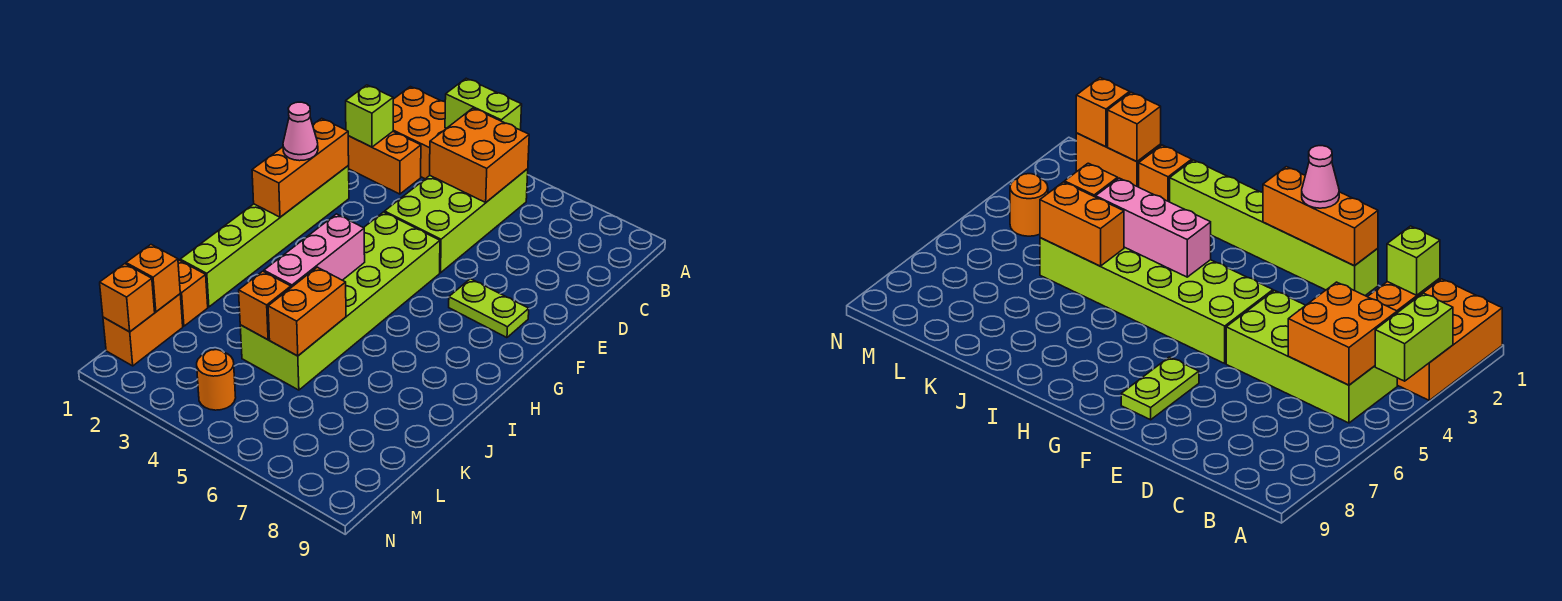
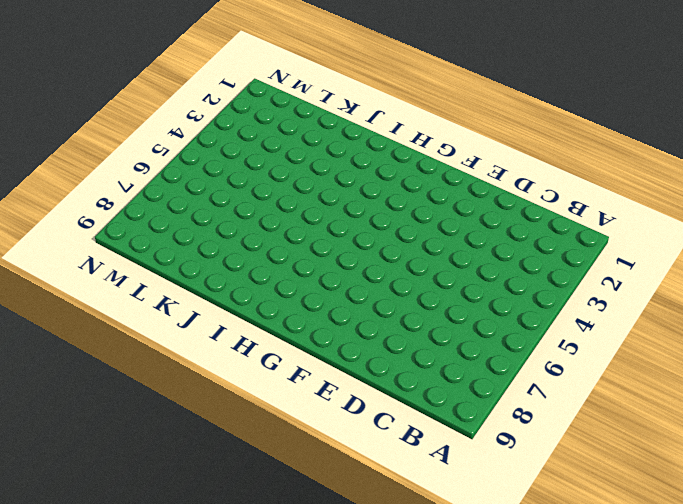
none -> orange brick A1:B3 level 1
none -> lime brick B4:E5 level 1
none -> orange brick C1:C2 level 1

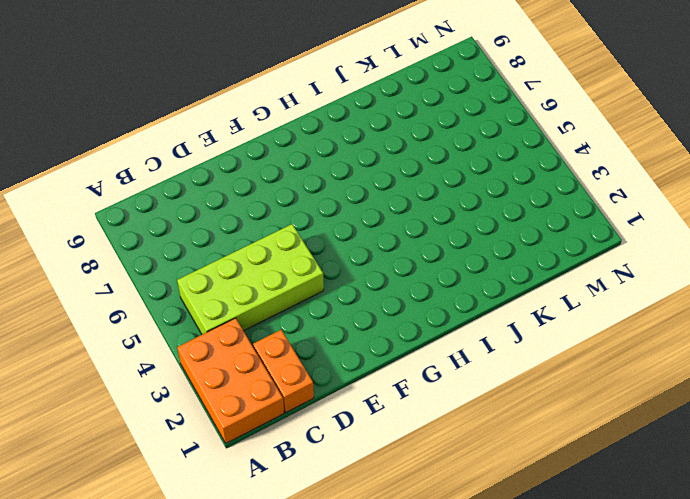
none -> lime brick E1:J1 level 1
none -> lime brick F4:K5 level 1
none -> lime plate F7:F8 level 1

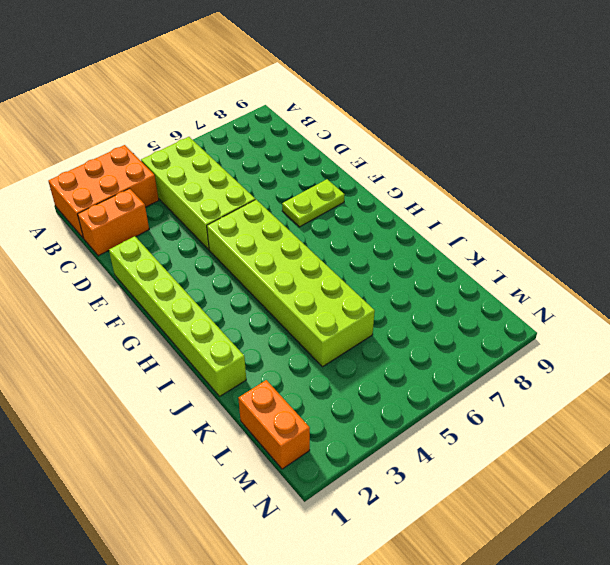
none -> orange brick K1 level 1
none -> orange round brick M4 level 1
none -> lime brick A3:A4 level 2

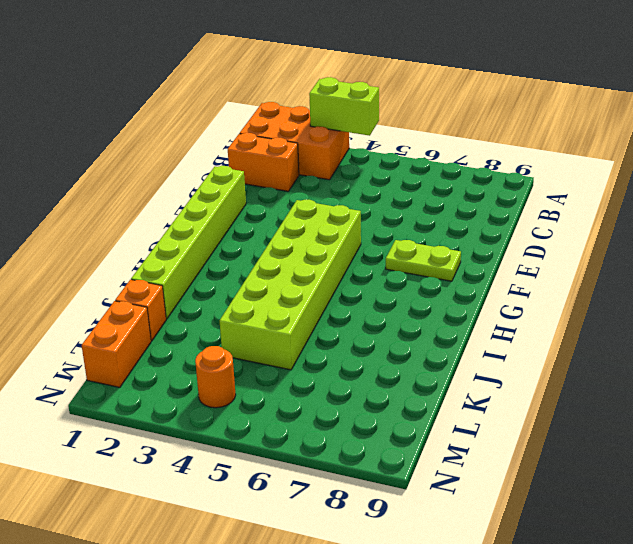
none -> lime brick B4:E5 level 1
none -> orange brick B4:C5 level 2
none -> lime brick C1 level 2

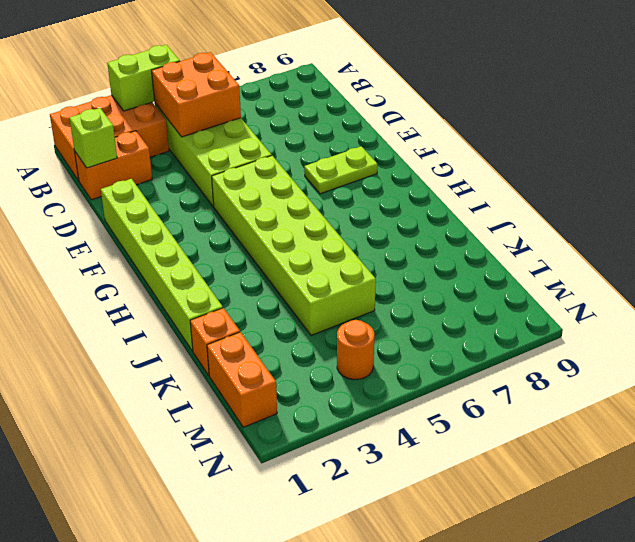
none -> orange brick E1:G1 level 2
none -> pink brick H4:J4 level 2
none -> orange brick J5:K5 level 2

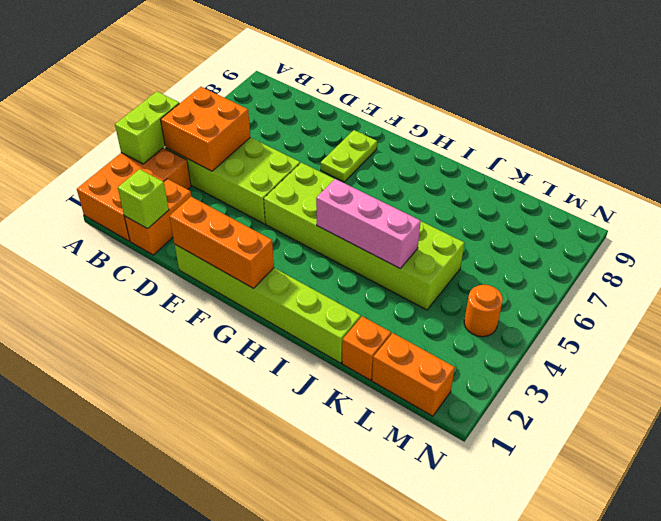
none -> orange brick J5:K5 level 2
none -> orange brick K4 level 2
none -> orange brick L1 level 2

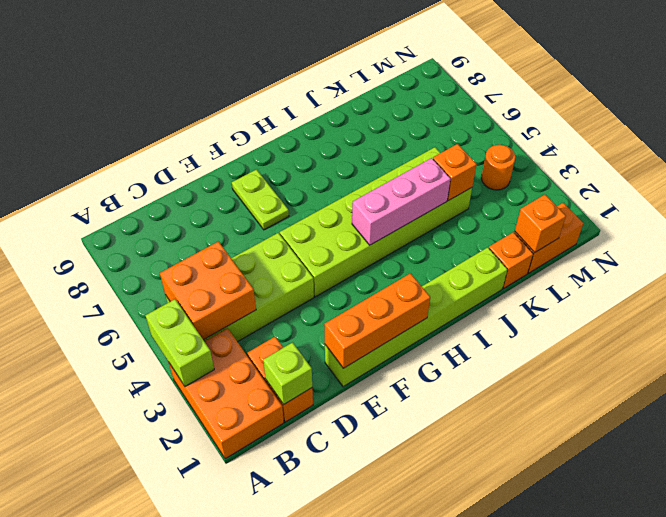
none -> orange brick J5:K5 level 2
none -> orange brick M1 level 2
none -> pink cone F1 level 3

